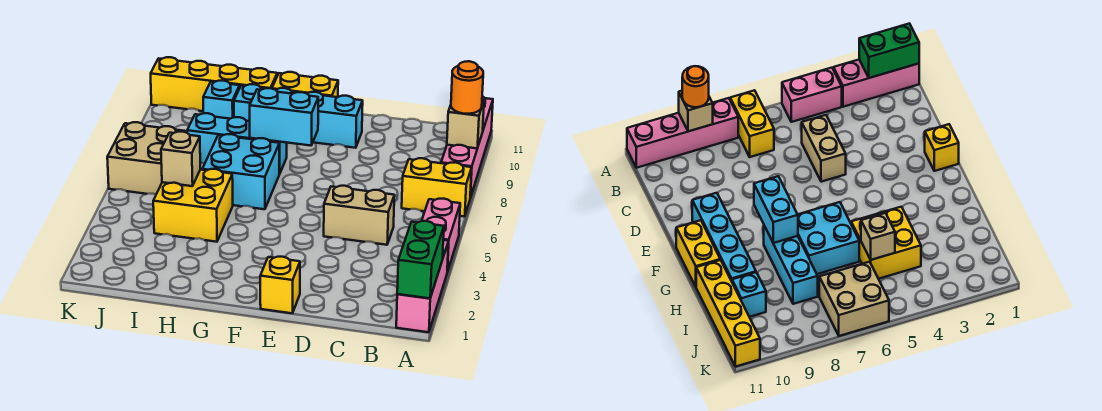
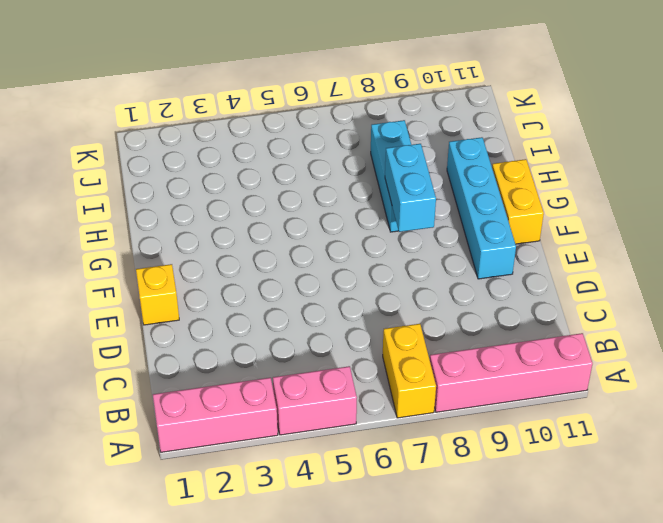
none -> tan brick C5:D5 level 1
none -> cyan brick G6:H7 level 1
none -> yellow brick H4:I5 level 1

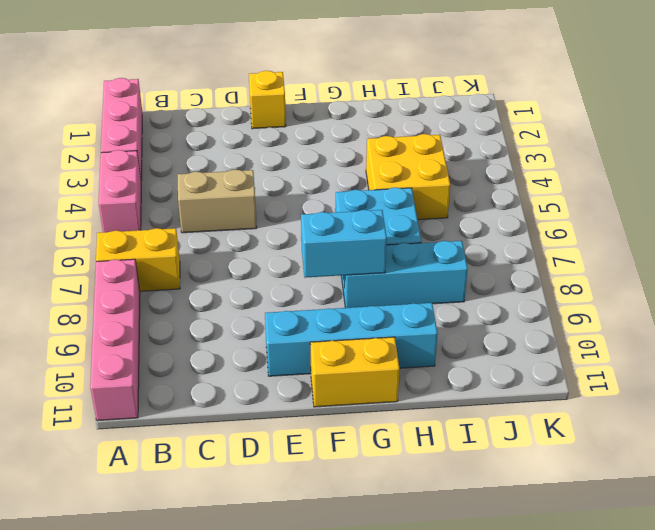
none -> yellow brick H11:K11 level 1
none -> cyan brick I10 level 1
none -> tan brick J6:K7 level 1

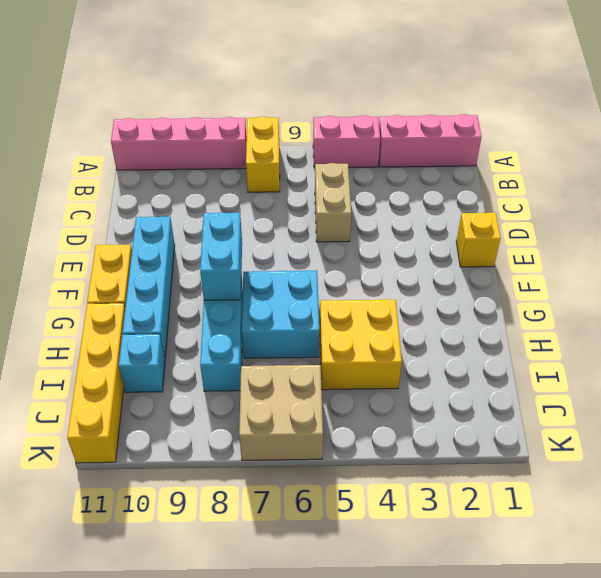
none -> green brick A1:A2 level 2
none -> tan brick A9 level 2
none -> tan brick I5 level 2

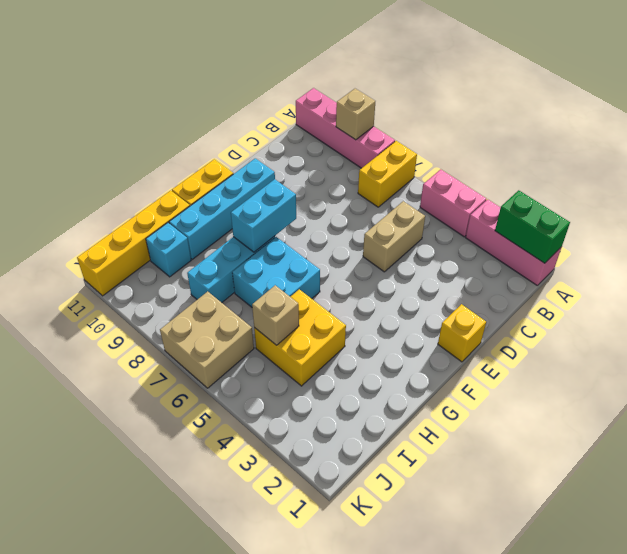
none -> orange round brick A9 level 3

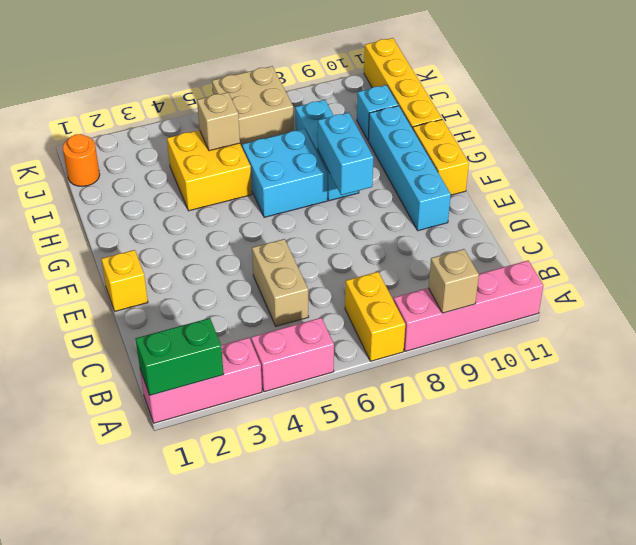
orange round brick J1 level 1 -> orange round brick A9 level 3

